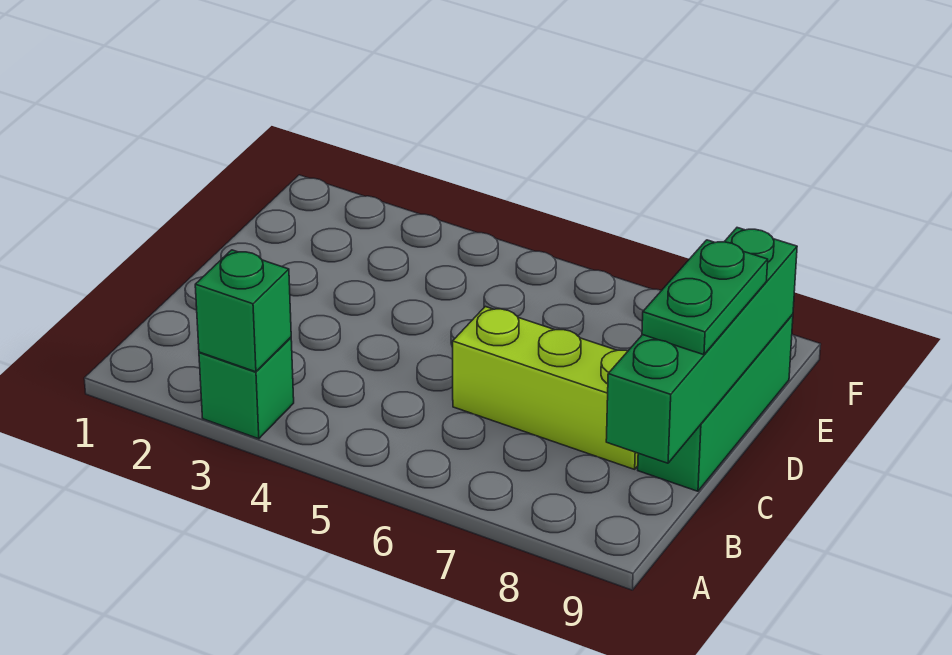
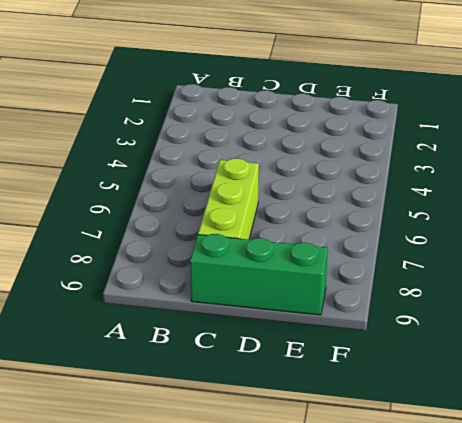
none -> green brick A3 level 1
none -> green brick A3 level 2

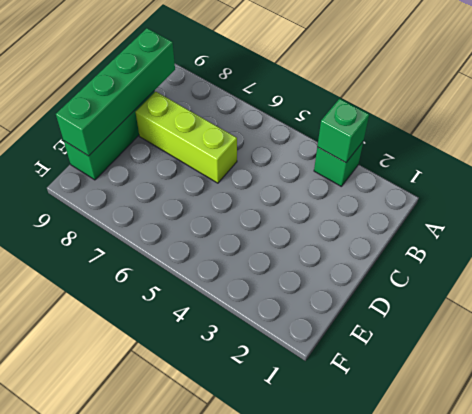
none -> green plate C9:D9 level 3

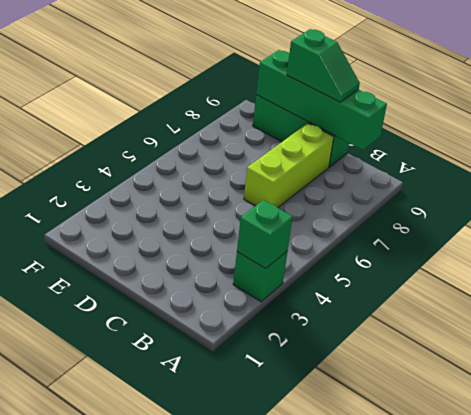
green slope C9:D9 level 3 top D -> green plate C9:D9 level 3

